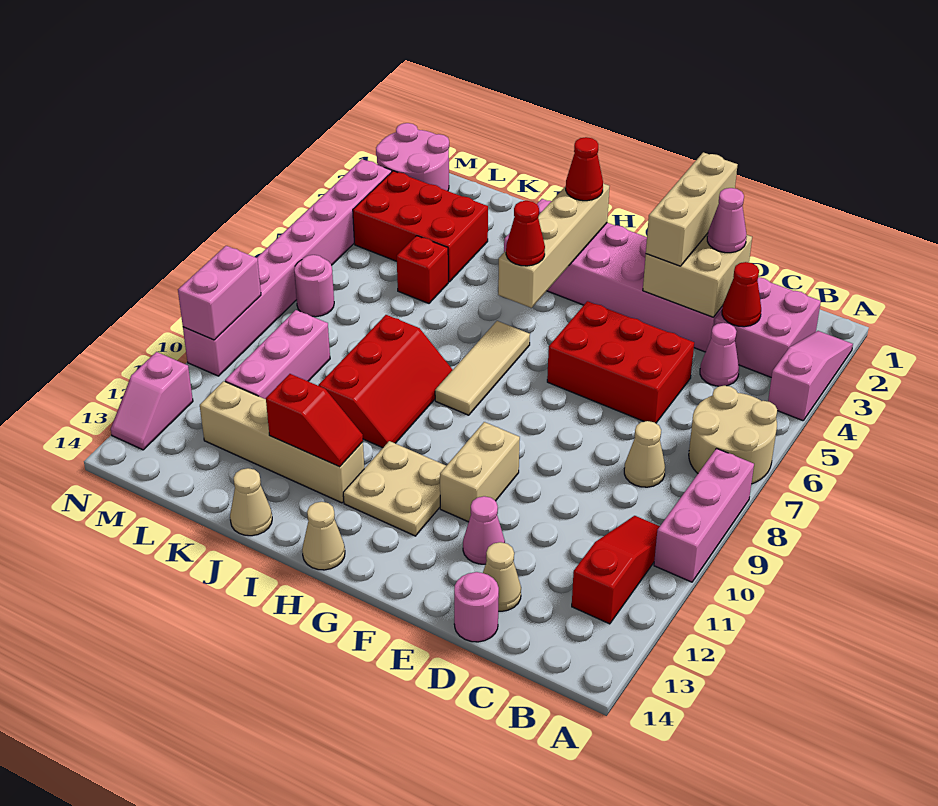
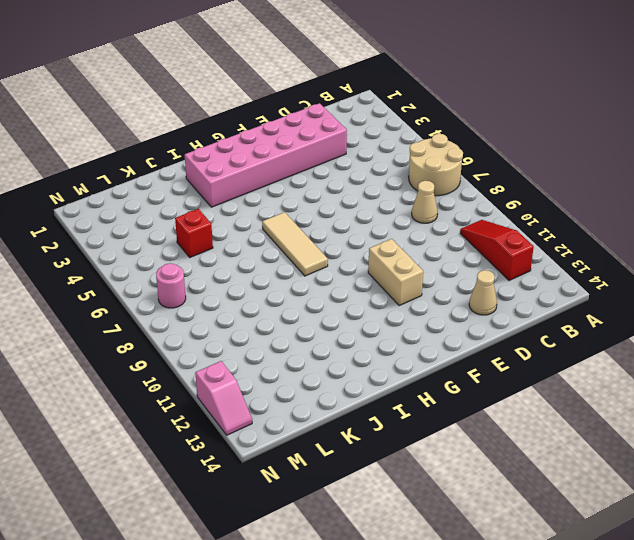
none -> pink slope A2:A4 level 1 top 4
none -> pink brick A8:A10 level 1
none -> pink brick B2:C3 level 1
none -> pink cone C4 level 1

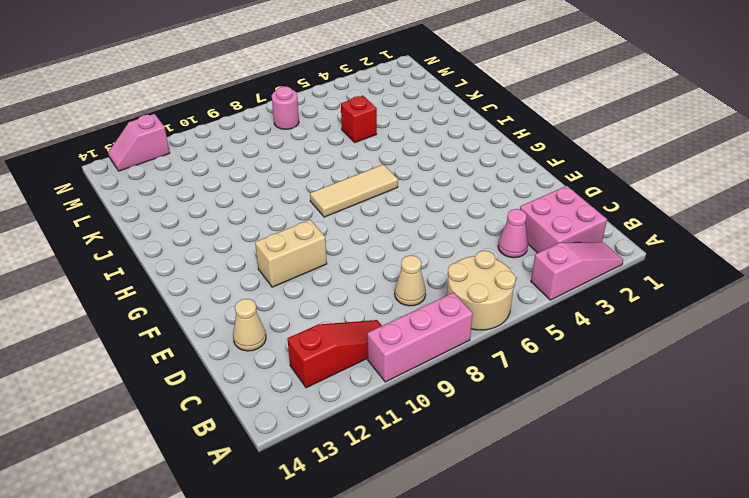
none -> pink brick D2:I3 level 1
none -> red brick D5:F6 level 1
none -> pink round brick D14 level 1
none -> pink cone E12 level 1

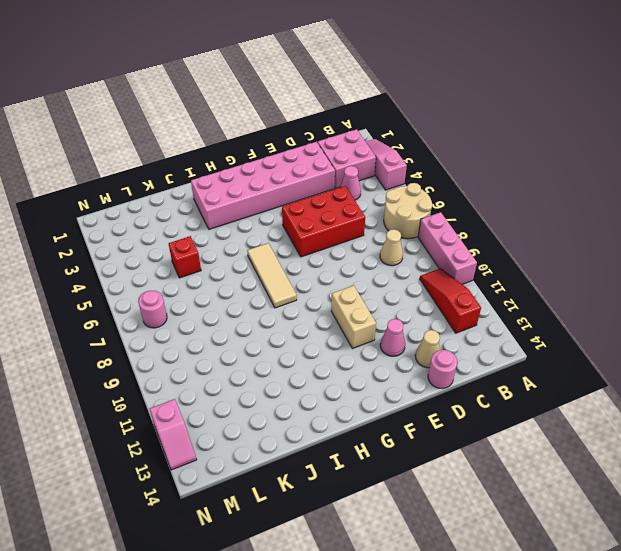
none -> tan plate G11:H12 level 1
none -> tan cone H14 level 1
none -> red slope I8:J10 level 1 top J
none -> tan brick I12:L12 level 1

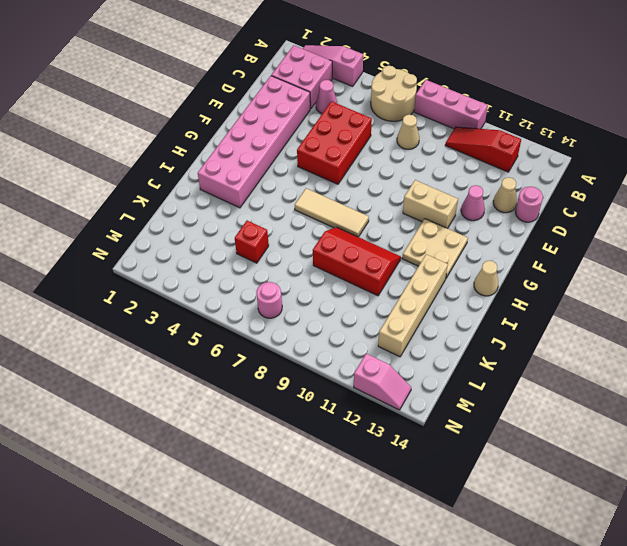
none -> tan cone J14 level 1
none -> red brick K3:M4 level 1
none -> pink brick L9:L11 level 1
none -> pink round brick M1:N2 level 1

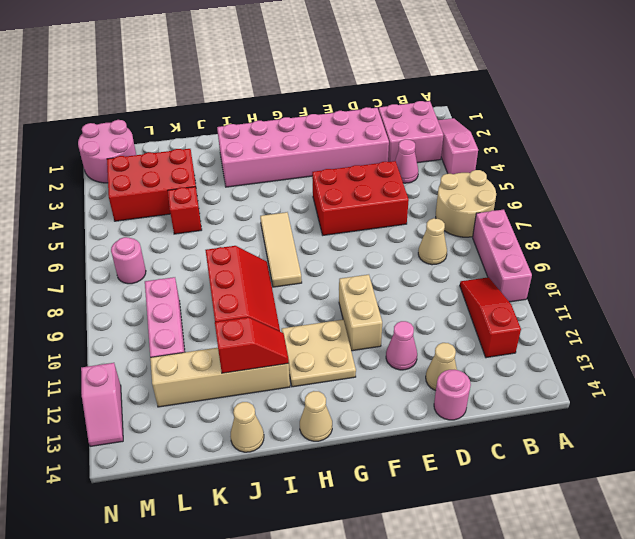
none -> pink brick N3:N10 level 1
none -> red cone C3 level 2
none -> tan brick D2:E3 level 2
none -> tan brick H2:H5 level 2

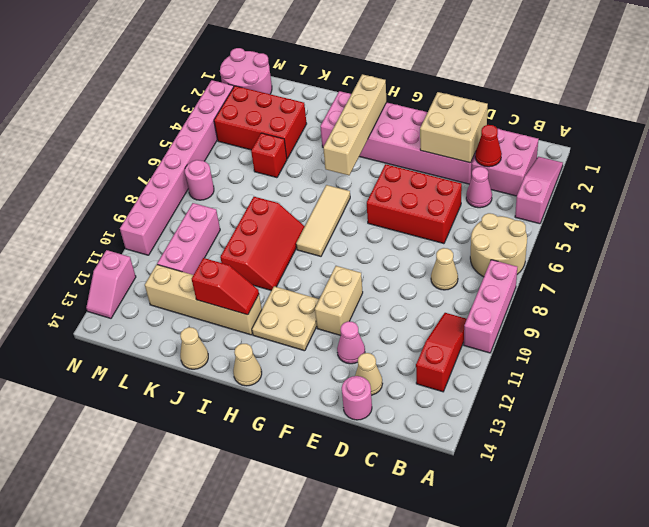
none -> pink brick N9:N10 level 2
none -> pink cone D2 level 3
none -> tan brick E1:E3 level 3
none -> red cone H2 level 3

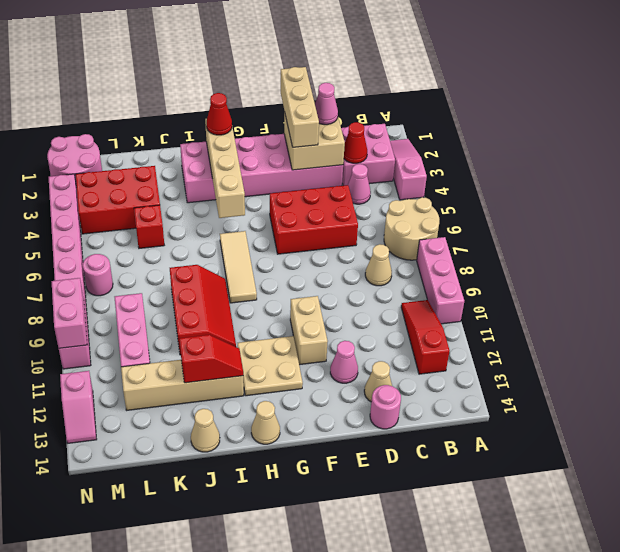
none -> red cone H5 level 3

